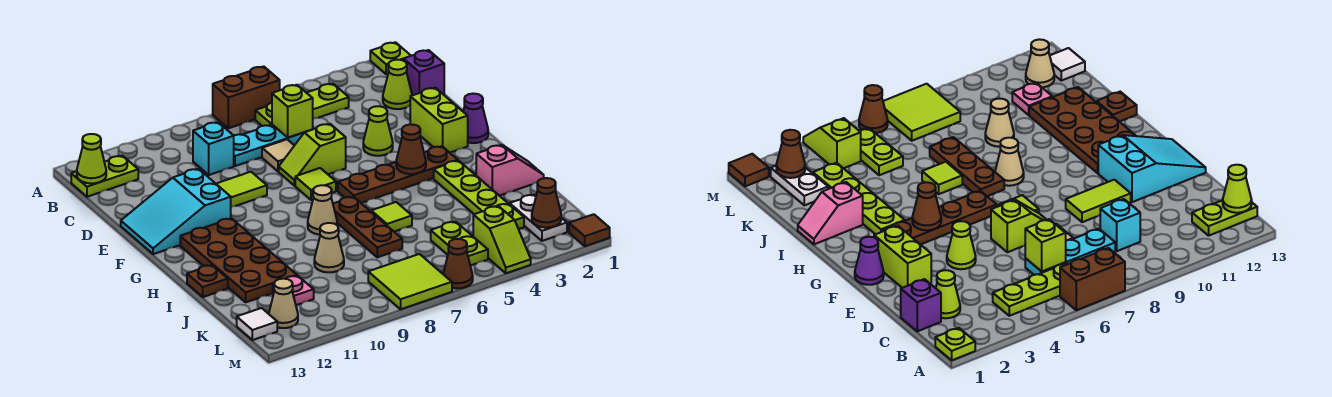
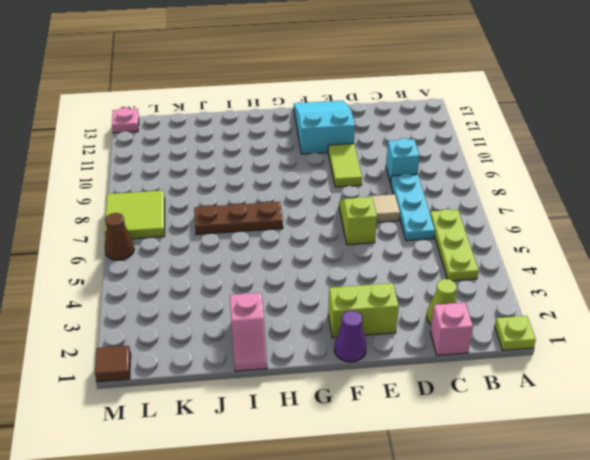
pink brick C1 level 1 -> purple brick C1 level 1
pink plate M13 level 1 -> pink plate K11 level 1
none -> brown brick A6:A7 level 1
none -> lime plate B12:B13 level 1
none -> lime cone E4 level 1
none -> lime tile F7 level 1

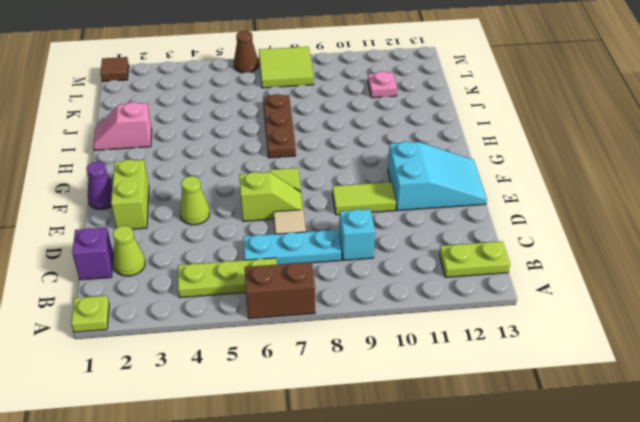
none -> brown plate G3:G6 level 1
none -> brown plate G11:J12 level 1
none -> lime plate H3:K3 level 1
none -> tan cone H8 level 1

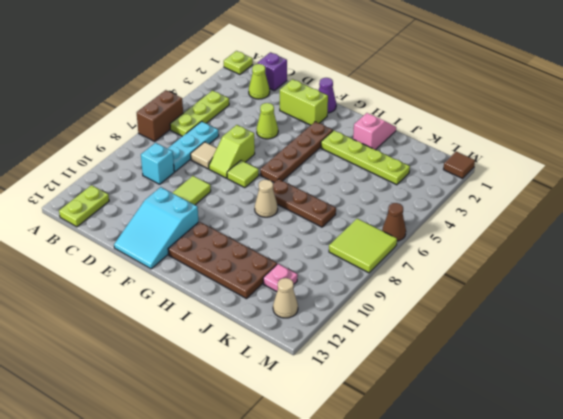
none -> lime tile I6 level 1
none -> brown plate I13 level 1
none -> tan cone J9 level 1
none -> white plate K2:L2 level 1

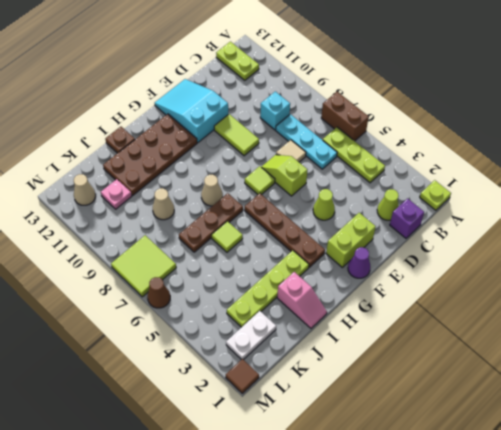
none -> lime plate K5:L5 level 1
none -> lime slope L4:M4 level 1 top L
none -> white tile L13 level 1
none -> lime cone B13 level 2

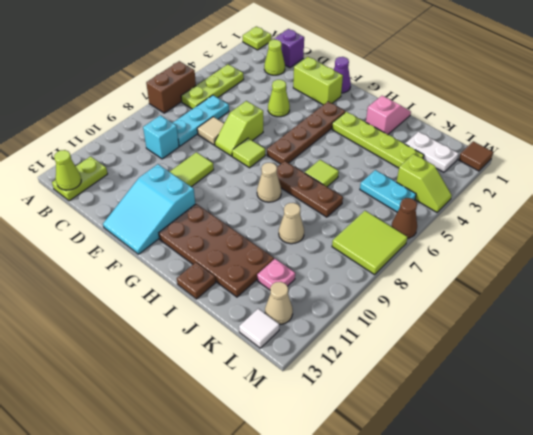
cyan plate K5:L5 level 1 -> lime plate K5:L5 level 1
none -> lime brick C6 level 2
none -> brown cone G4 level 2
none -> brown cone L2 level 2

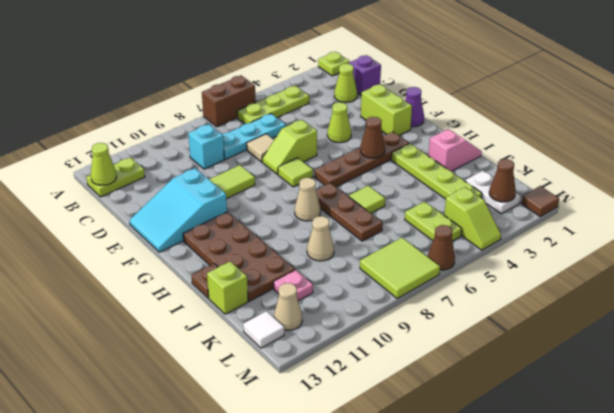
lime brick J13 level 1 -> lime brick C6 level 2

